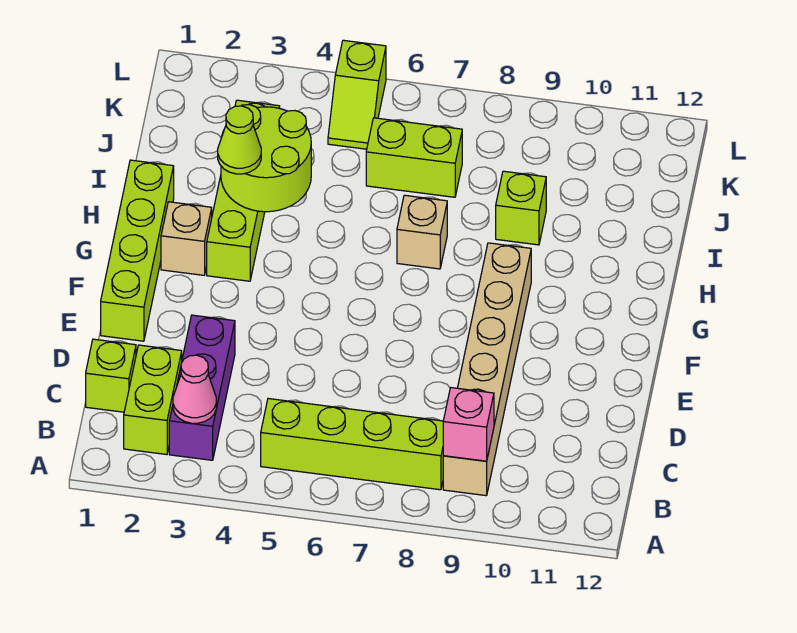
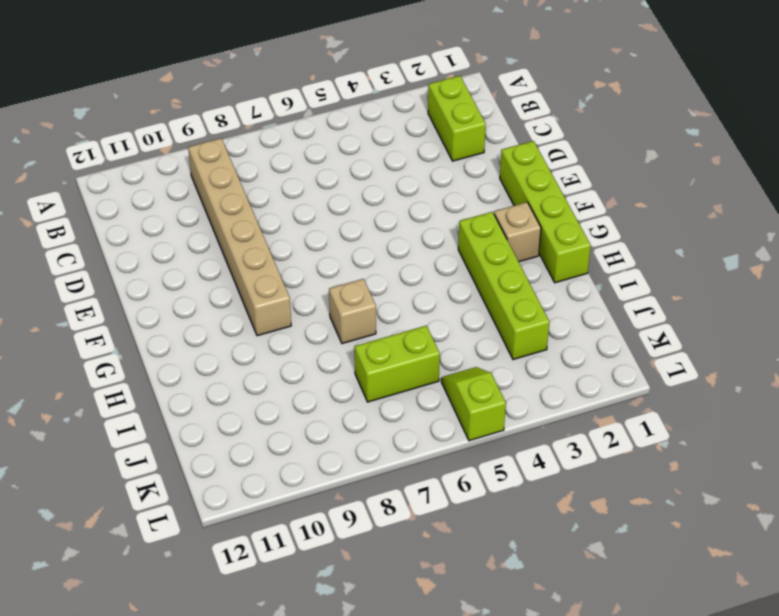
none -> purple brick B3:D3 level 1
none -> lime brick B5:B8 level 1
none -> lime brick C1 level 1

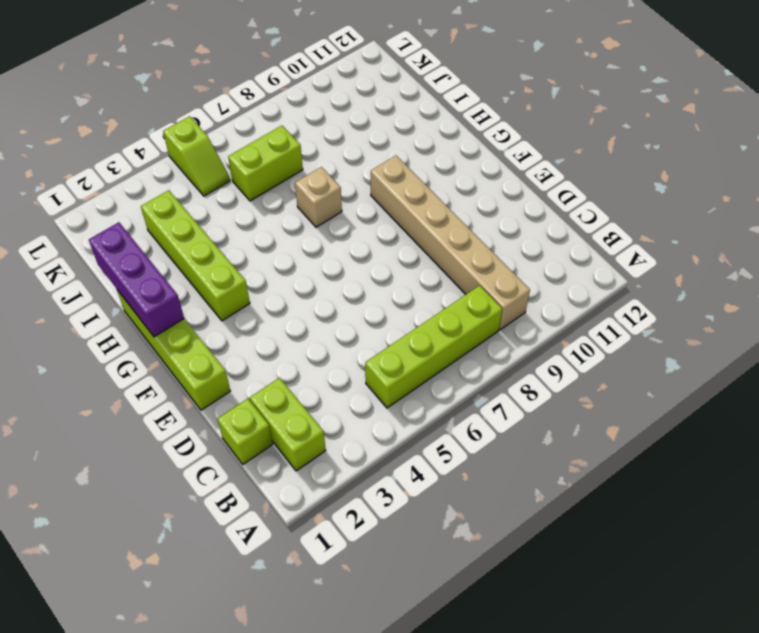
purple brick G1:I1 level 2 -> purple brick B3:D3 level 1
none -> tan brick G2 level 1
none -> lime brick I9 level 1
none -> pink cone B3 level 2

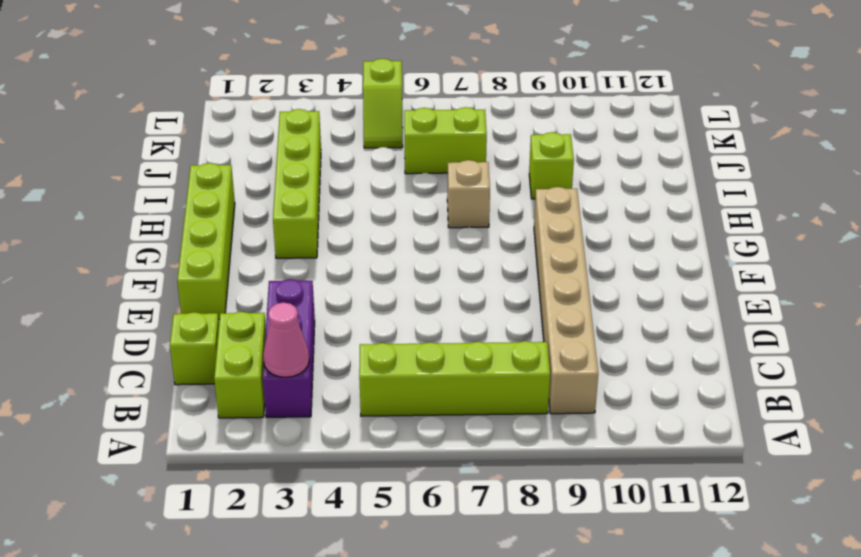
none -> tan brick G2 level 1
none -> pink brick B9 level 2
none -> lime round brick H3:I4 level 2

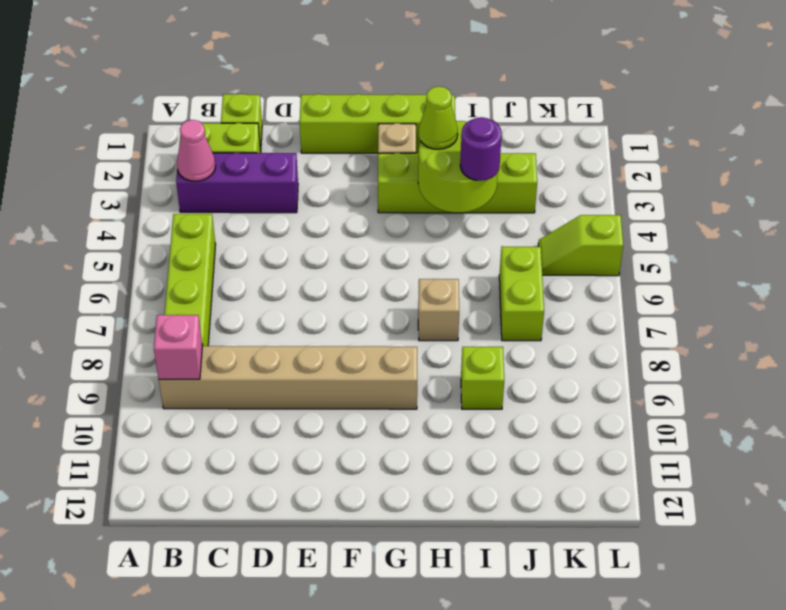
purple round brick I4 level 3 -> none

